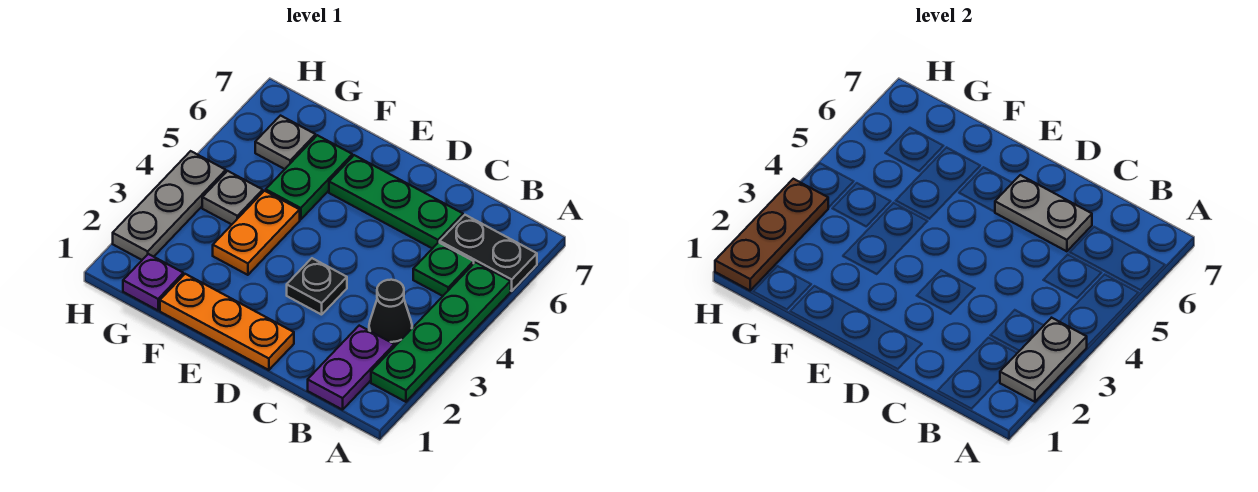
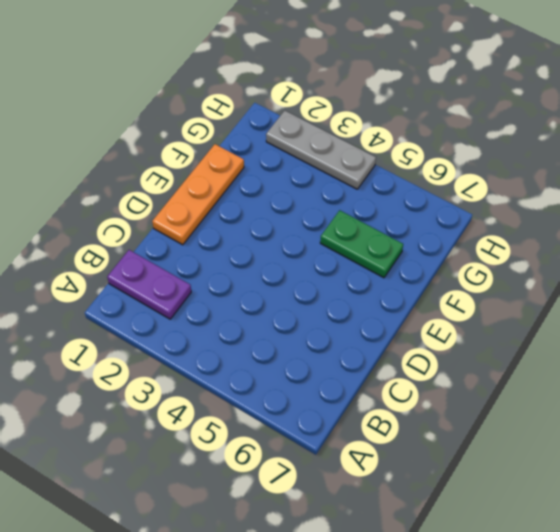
none -> green plate A2:A5 level 1
none -> black plate A6:B6 level 1
none -> black cone B3 level 1

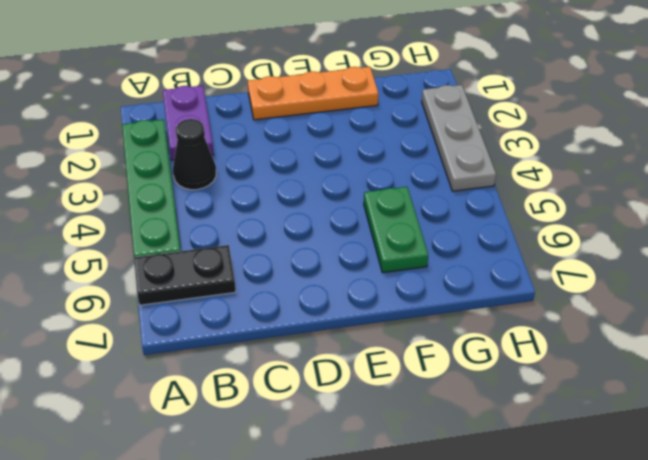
none -> green plate B5 level 1
none -> green plate C6:E6 level 1
none -> black plate D3 level 1

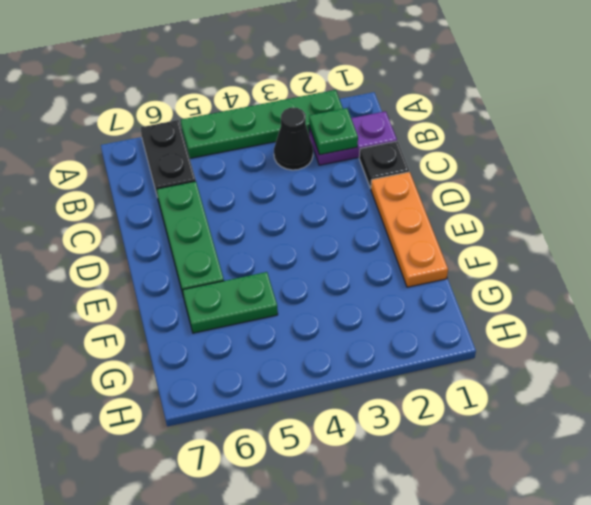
green plate B2 level 2 -> green plate B5 level 1
black plate C1 level 1 -> black plate D3 level 1
none -> orange plate F3:F4 level 1
none -> purple plate G1 level 1
none -> grey plate G4 level 1

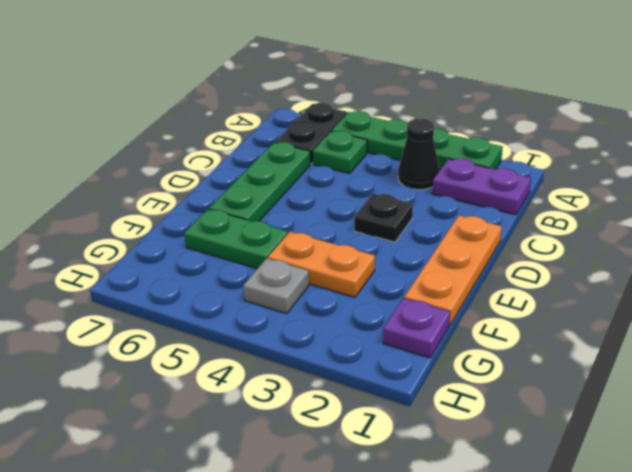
none -> grey plate G6 level 1
none -> grey plate H2:H4 level 1
none -> grey plate A2:A3 level 2

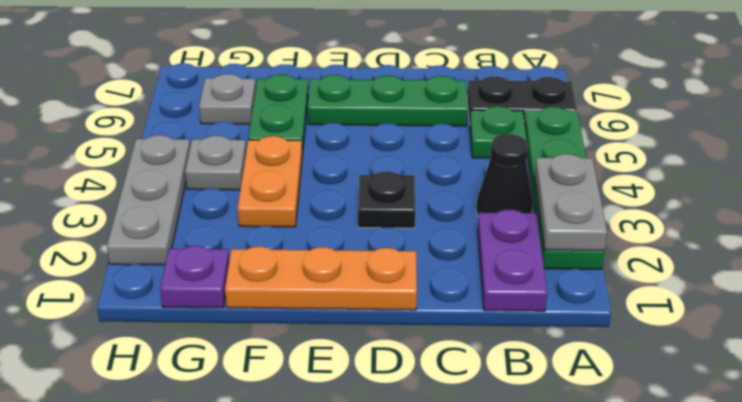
none -> grey plate C6:D6 level 2
none -> brown plate H1:H3 level 2

